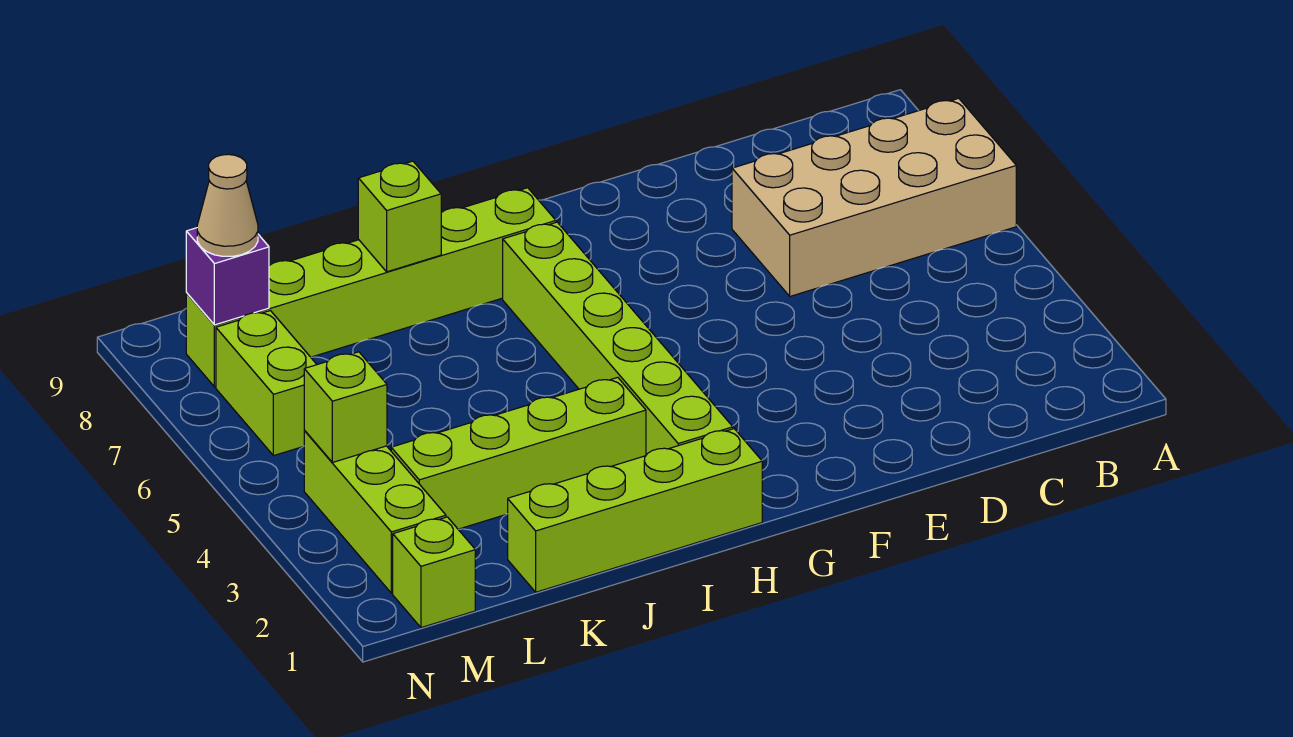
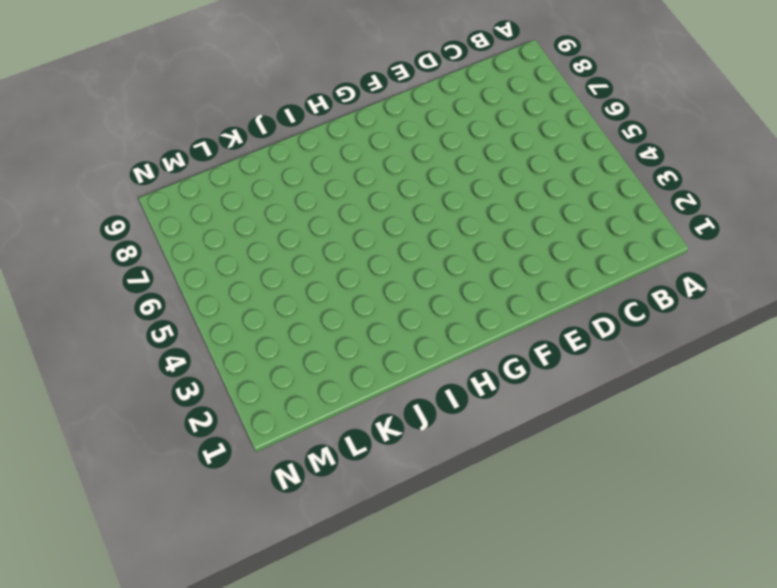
none -> tan brick A6:D7 level 1
none -> lime brick H1:K1 level 1
none -> lime brick H2:H7 level 1

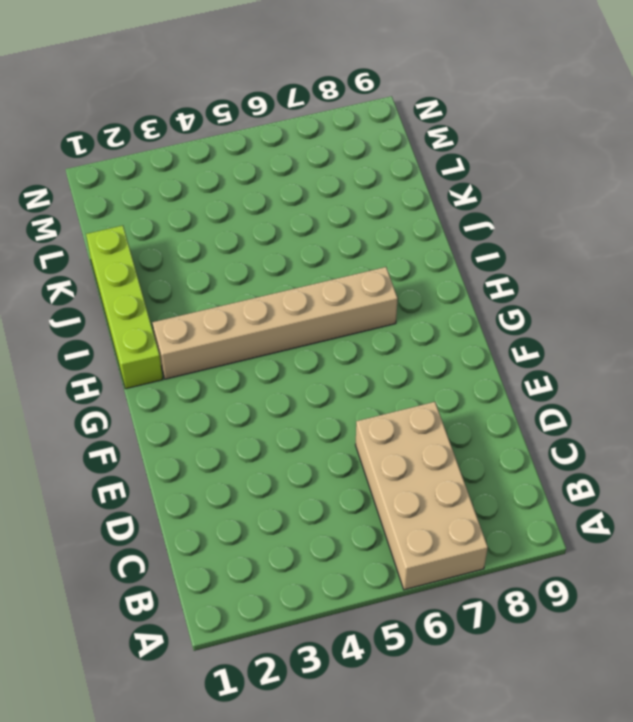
tan brick H2:H7 level 1 -> lime brick H2:H7 level 1
none -> lime brick H8:M8 level 1
none -> lime brick I3:L3 level 1
none -> lime brick M1 level 1

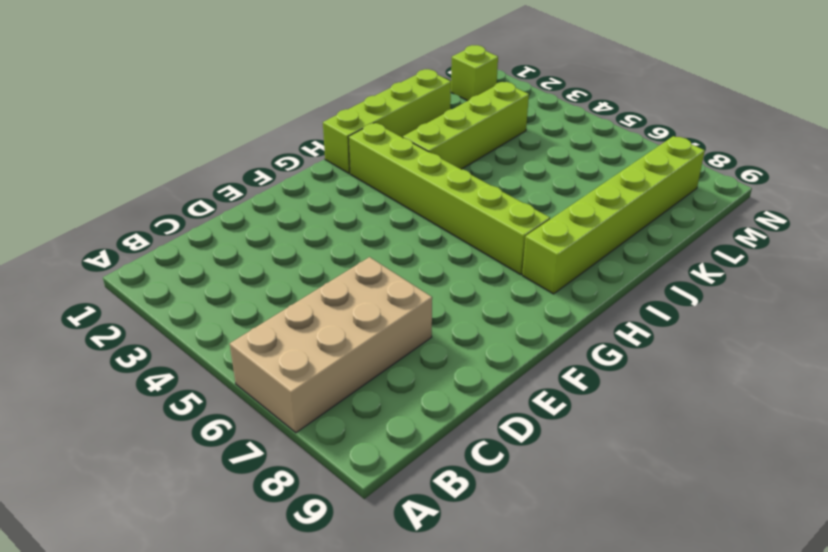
none -> lime brick M2:M4 level 1
none -> lime brick M6:M7 level 1
none -> lime brick J8 level 2

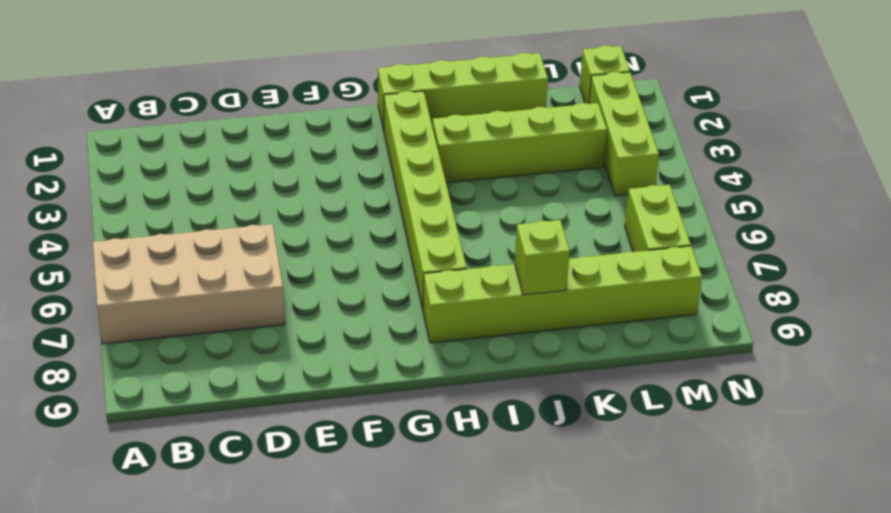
none -> lime brick M4 level 2
none -> purple brick M8 level 2
none -> tan cone M8 level 3

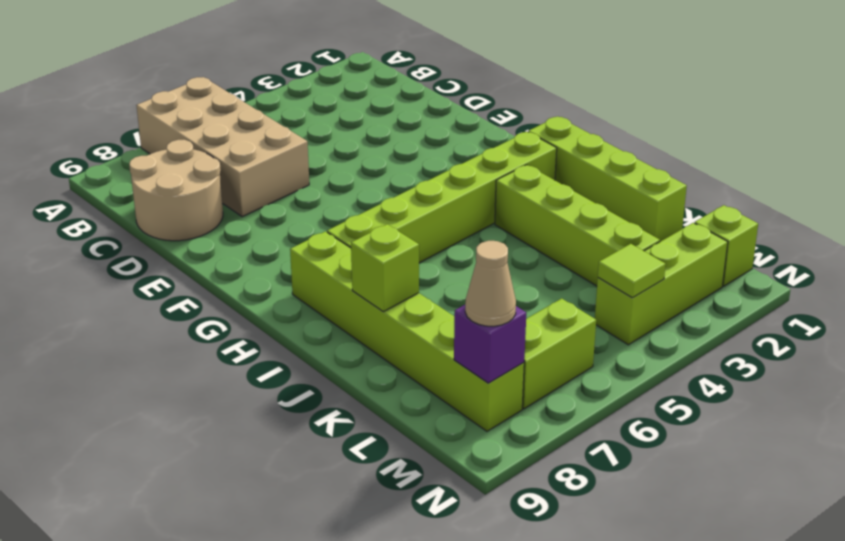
tan round brick C8:D9 level 1 -> none
lime tile M4 level 2 -> lime brick M4 level 2

